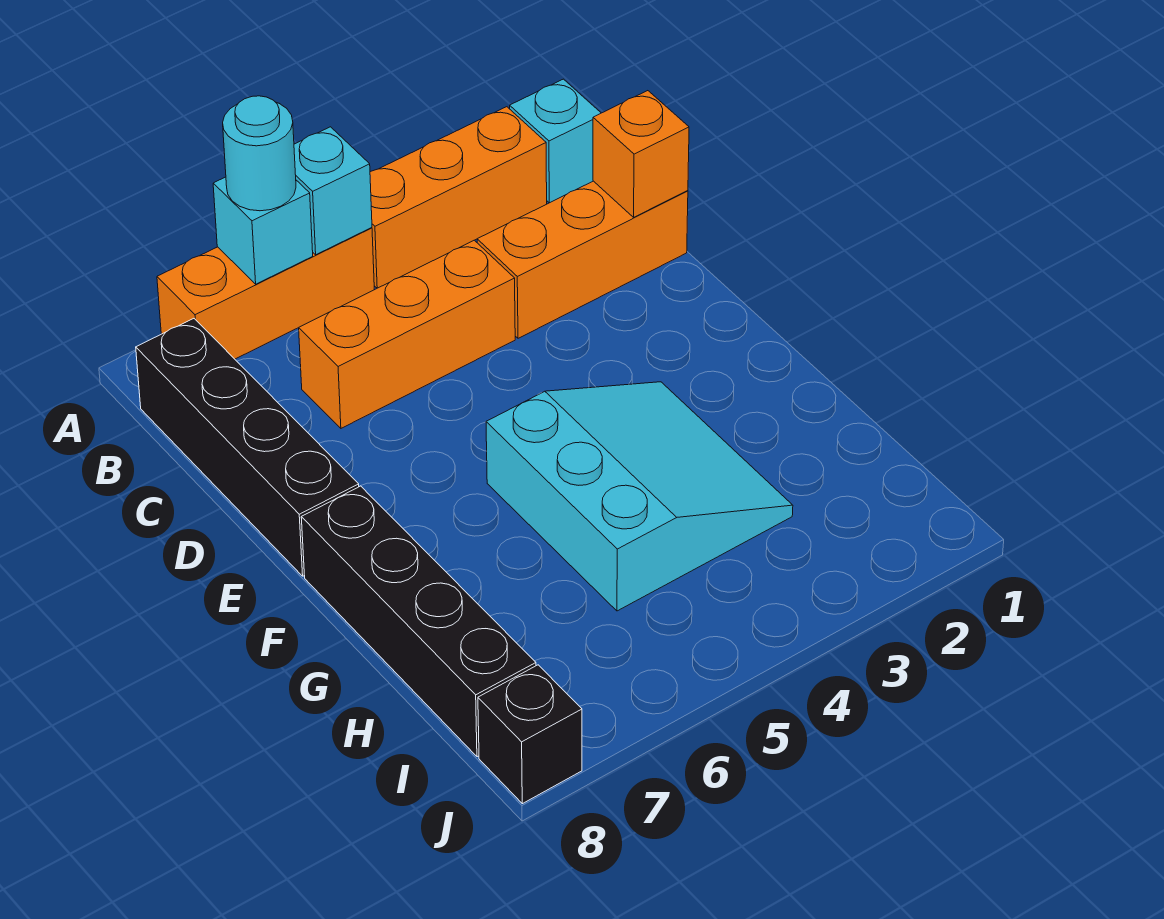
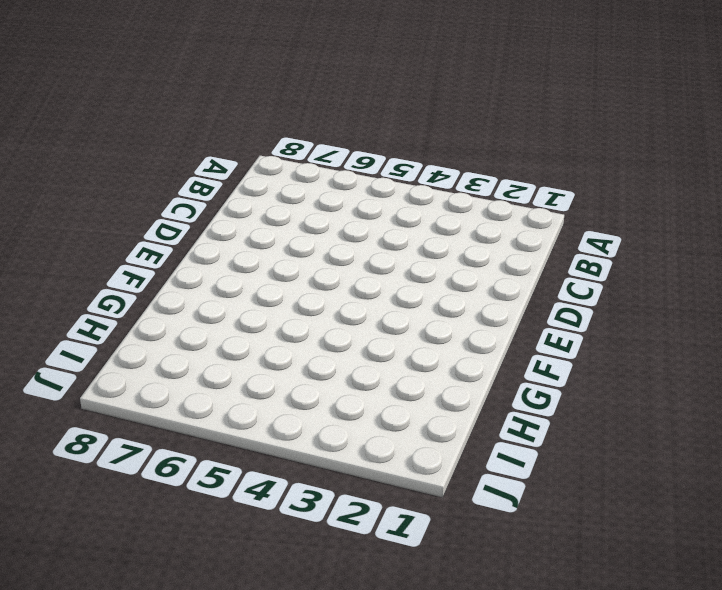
none -> cyan brick A1 level 1
none -> orange brick A2:A4 level 1
none -> orange brick A5:A7 level 1

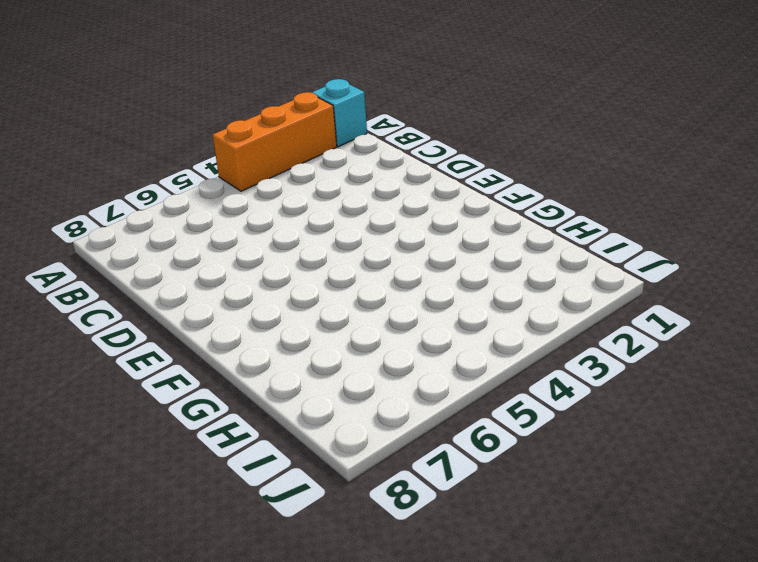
none -> orange brick A5:A7 level 1
none -> black brick B8:E8 level 1
none -> orange brick C1:C3 level 1

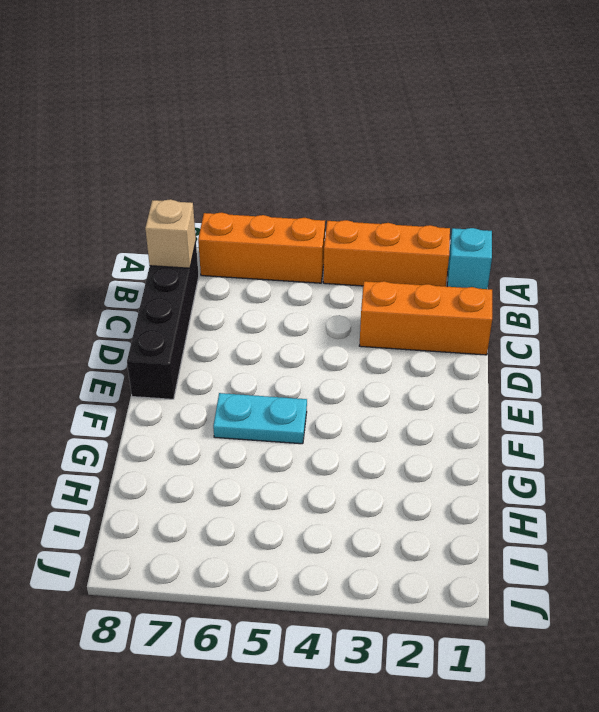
tan brick B8 level 2 -> none
cyan plate F5:F6 level 1 -> cyan slope F3:H5 level 1 top 5
none -> orange brick C4:C6 level 1
none -> black brick F8:I8 level 1
none -> black brick J8 level 1

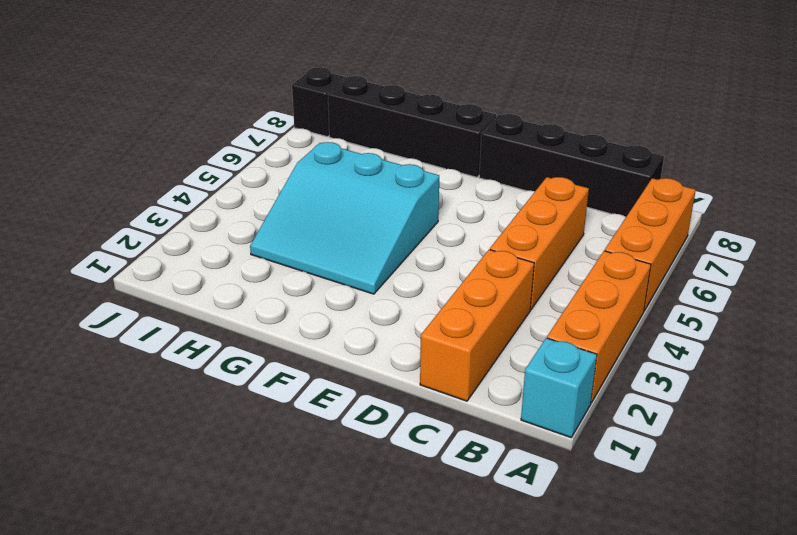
none -> cyan brick A5 level 2
none -> cyan brick A6 level 2
none -> orange brick C1 level 2

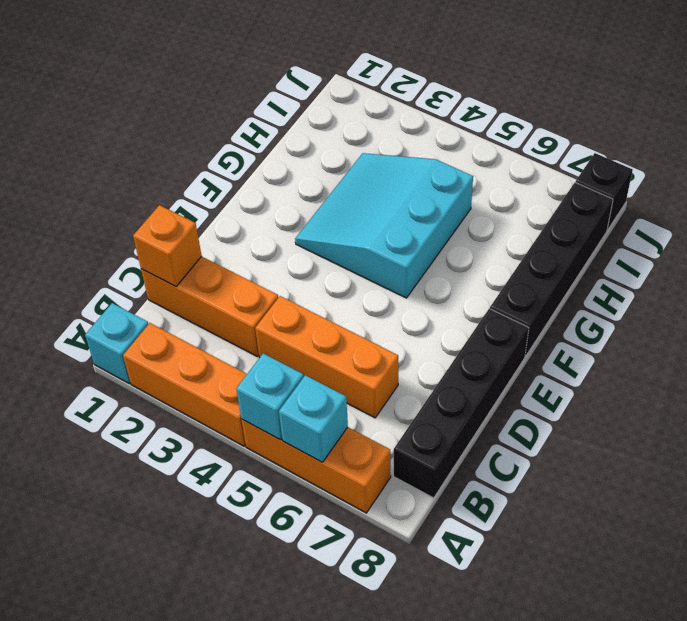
none -> cyan round brick A6 level 3

